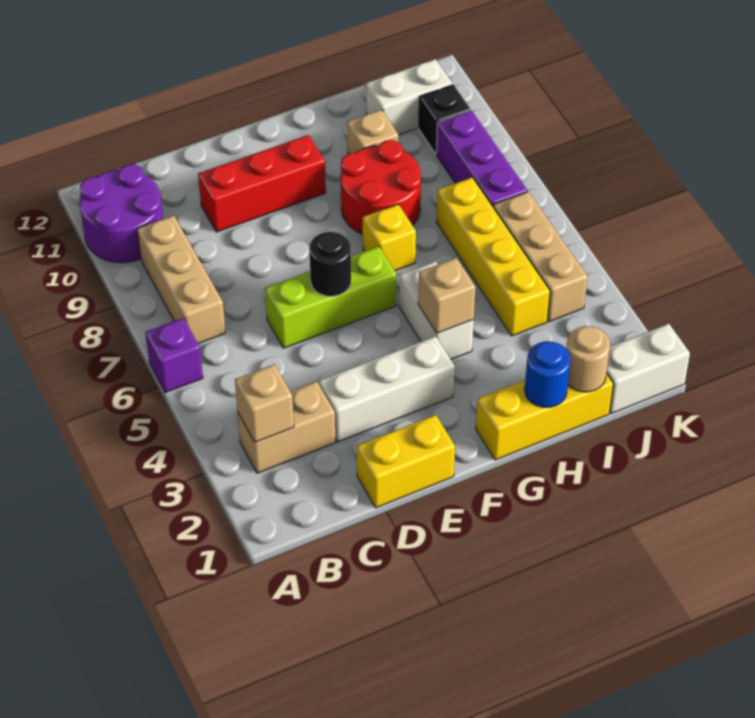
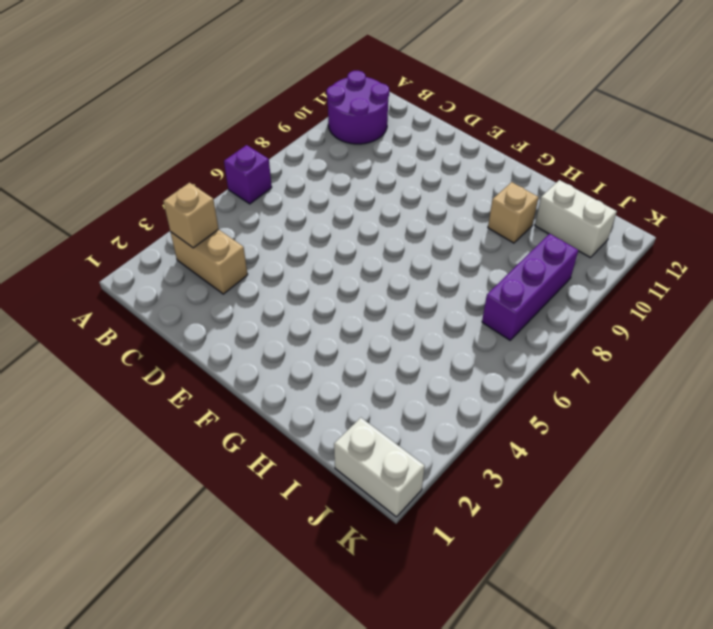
none -> tan brick B7:B9 level 1
none -> yellow brick D1:E1 level 1
none -> white brick D3:F3 level 1

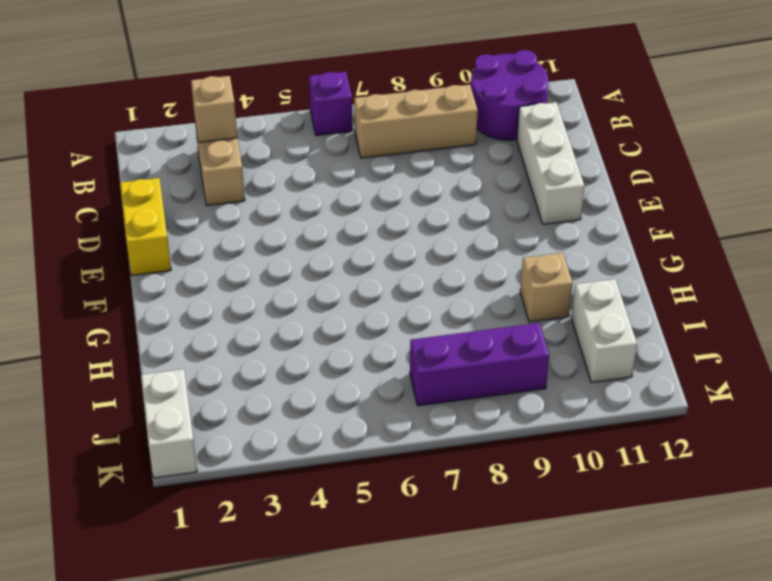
white brick C11:E11 level 1 -> white brick D3:F3 level 1
none -> lime brick D6:F6 level 1
none -> red brick D10:F10 level 1
none -> yellow brick G1:I1 level 1

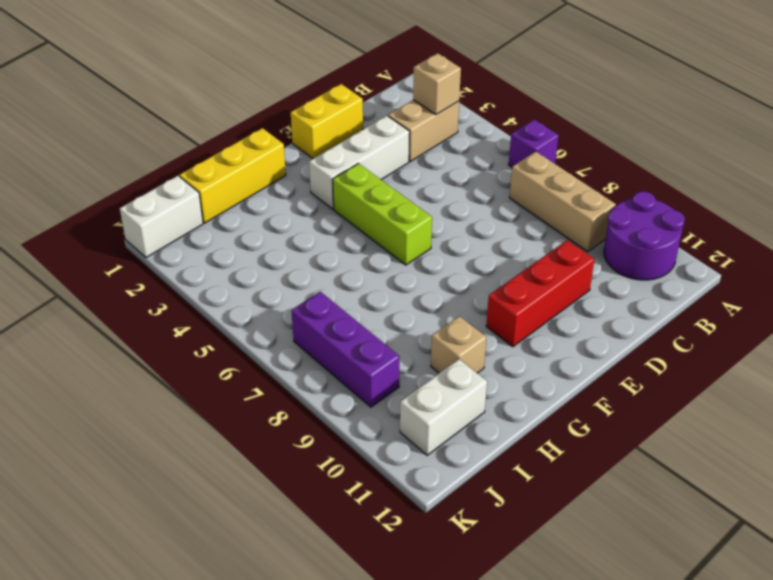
lime brick F4:F6 level 1 -> lime brick D6:F6 level 1
none -> white brick G4:G5 level 1
none -> yellow brick G7 level 1
none -> red round brick G8:H9 level 1

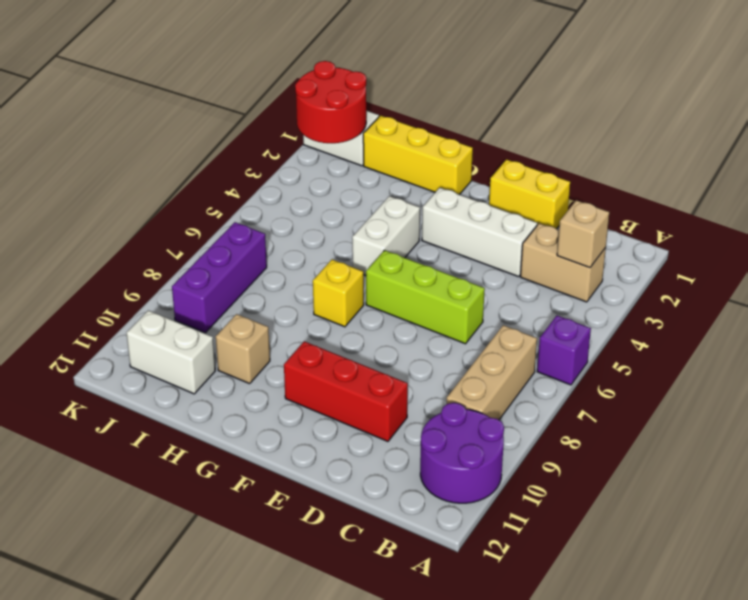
red round brick J1:K2 level 2 -> red round brick G8:H9 level 1
none -> yellow brick I4:I7 level 1
none -> tan brick J4:J6 level 1
none -> black brick J10 level 1

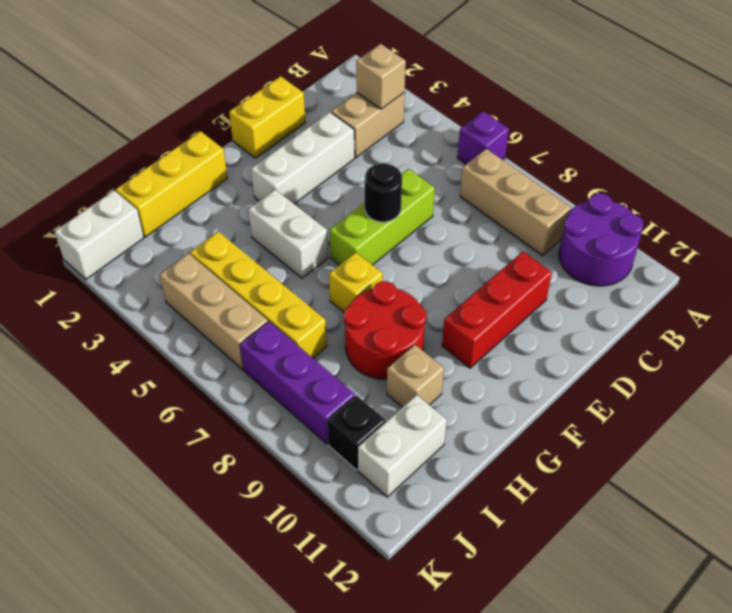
none -> tan brick G4 level 2
none -> blue round brick H1 level 2
none -> tan round brick I1 level 2

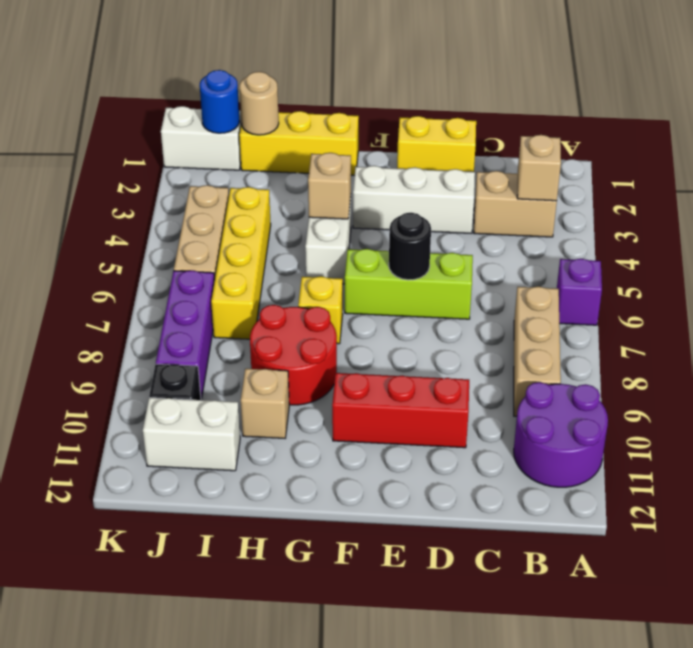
blue round brick J1 level 2 -> blue round brick H1 level 2

